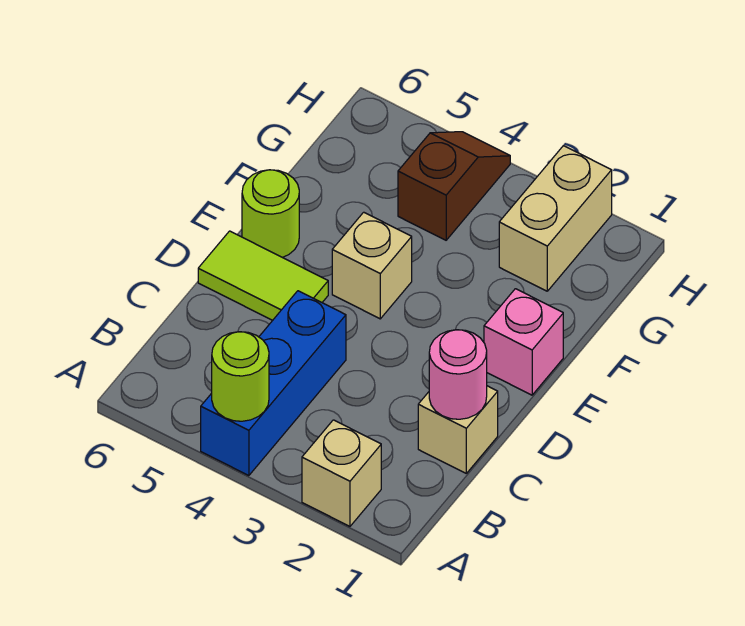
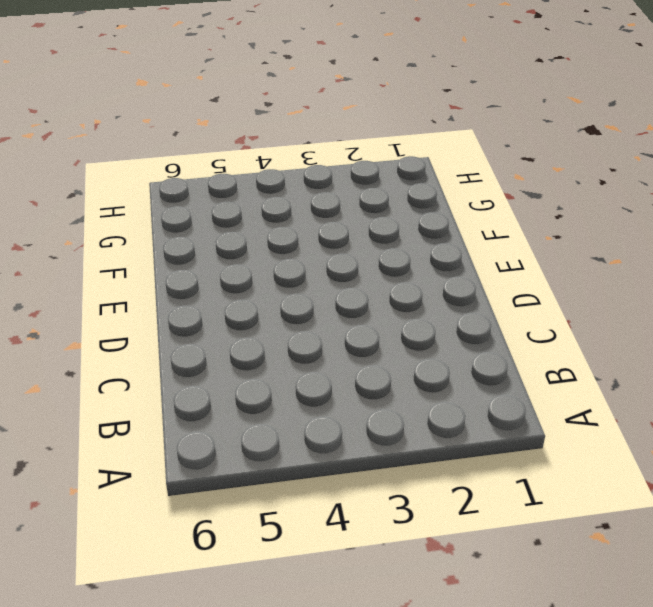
none -> tan brick A2 level 1
none -> blue brick A4:C4 level 1

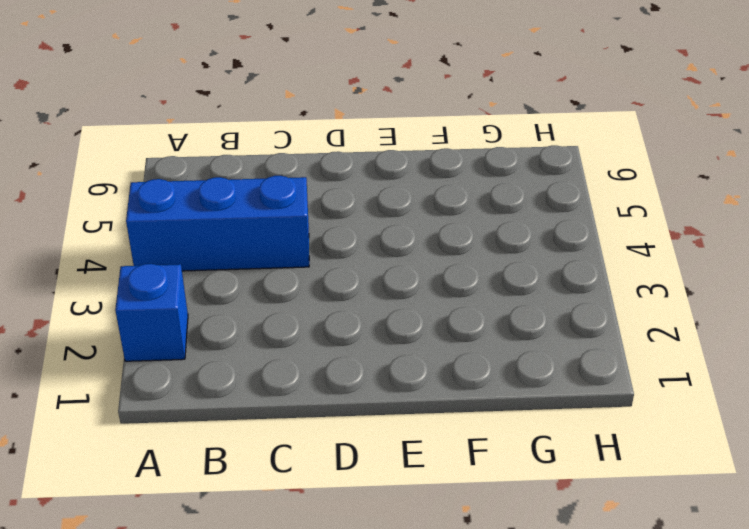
blue brick A2 level 1 -> tan brick A2 level 1
none -> tan brick C1 level 1
none -> lime tile D5:D6 level 1

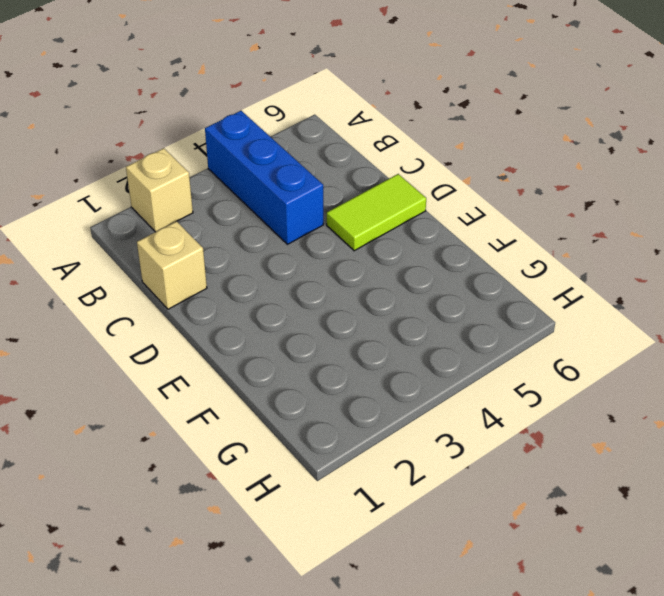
none -> pink brick E1 level 1
none -> tan brick E4 level 1

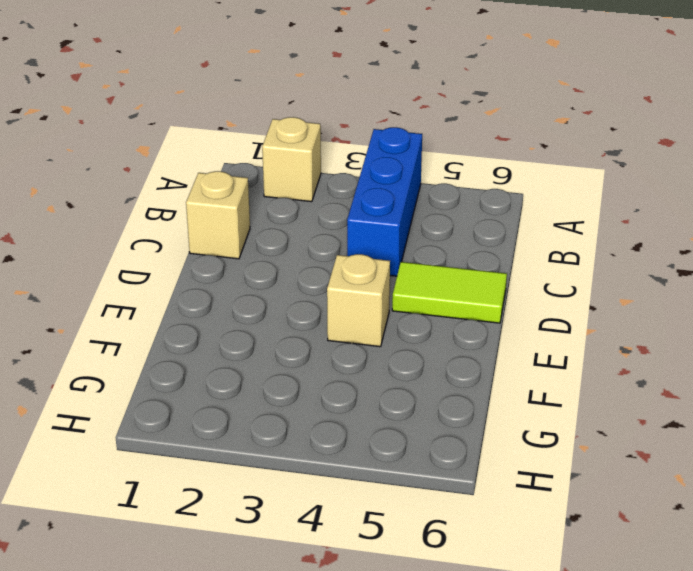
none -> pink brick E1 level 1
none -> lime round brick E6 level 1

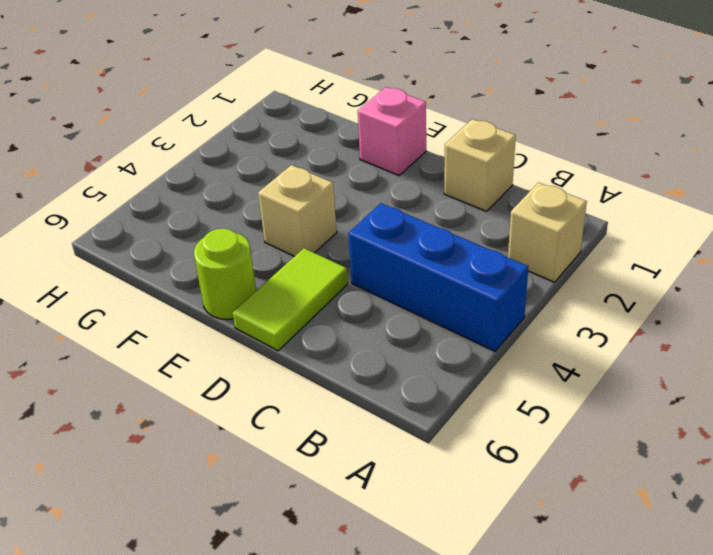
none -> tan brick G2:H2 level 1
none -> brown slope G4:H4 level 1 top G

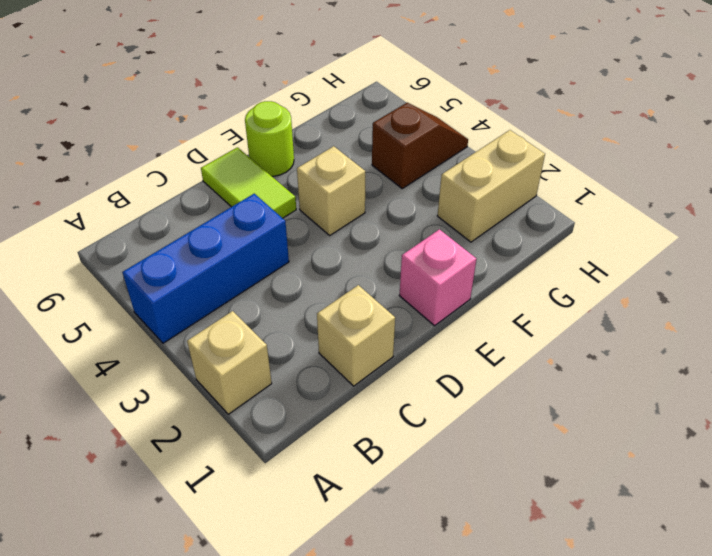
none -> lime round brick A4 level 2
none -> pink round brick C1 level 2

